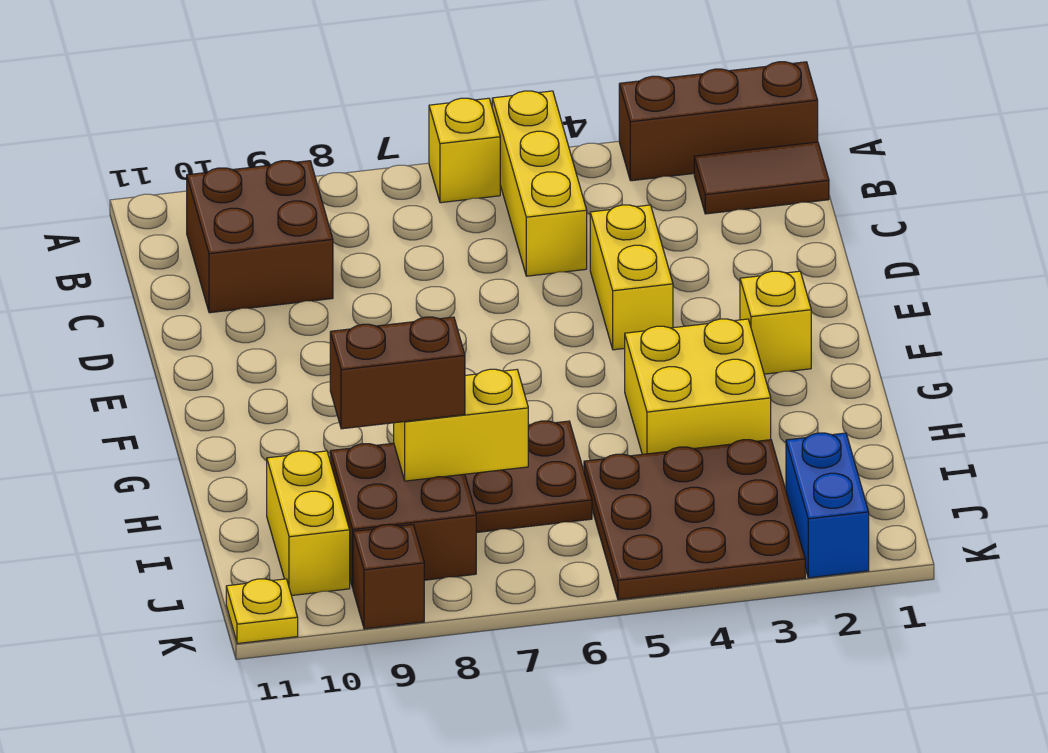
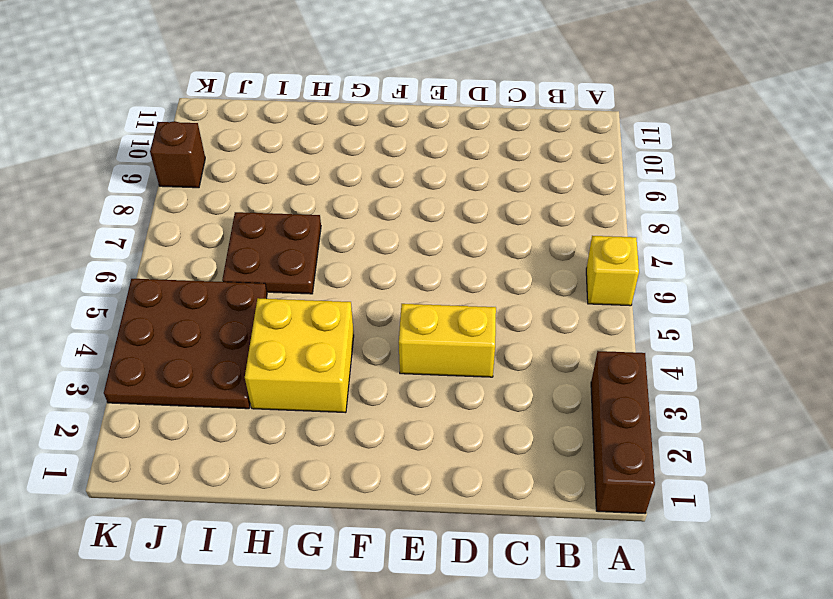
none -> yellow brick A5:C5 level 1
none -> brown tile B1:B2 level 1
none -> brown brick B9:C10 level 1

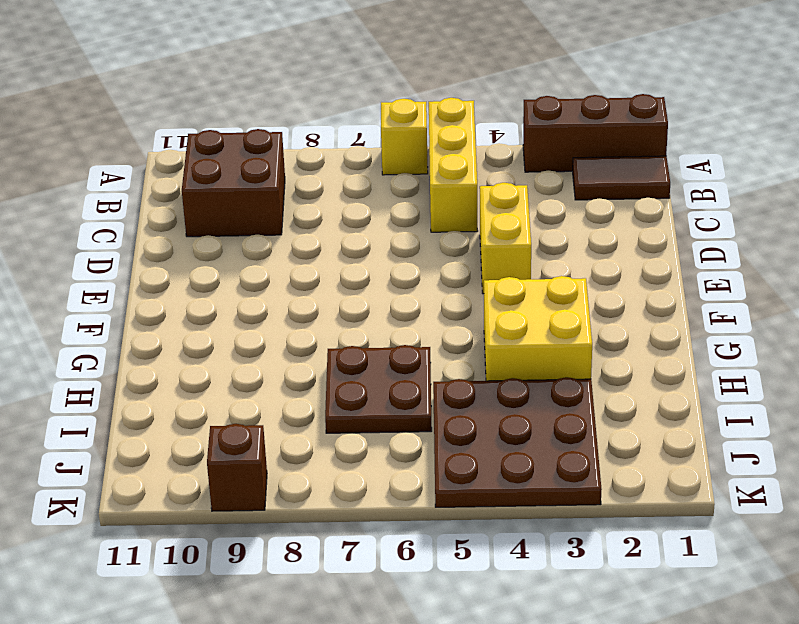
none -> yellow brick F2 level 1
none -> brown brick I8:J9 level 1
none -> yellow brick I10:J10 level 1

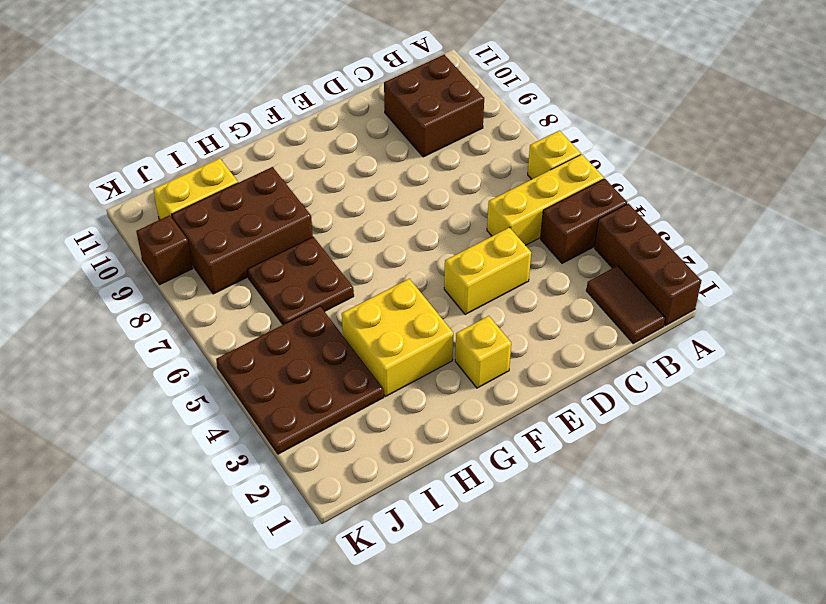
brown brick A4:B4 level 1 -> brown brick I8:I9 level 3
brown brick H8:J9 level 1 -> brown brick I8:J9 level 1
none -> blue brick J2:K2 level 1
none -> yellow plate K11 level 1
none -> yellow brick I7:I8 level 2

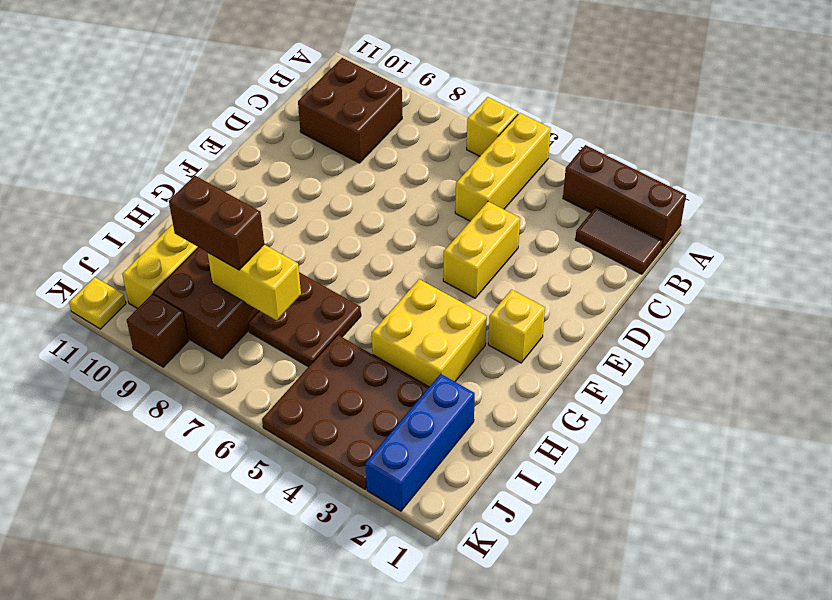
blue brick I2:K2 level 1 -> blue brick J2:K2 level 1

